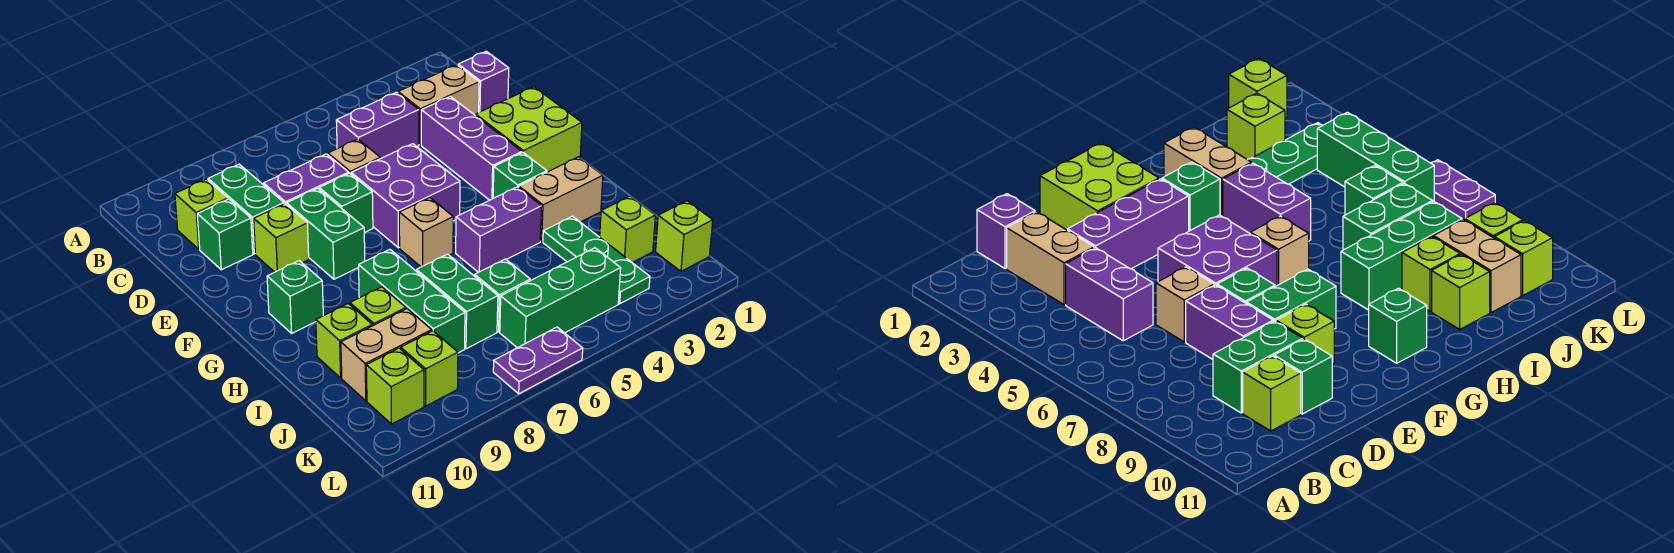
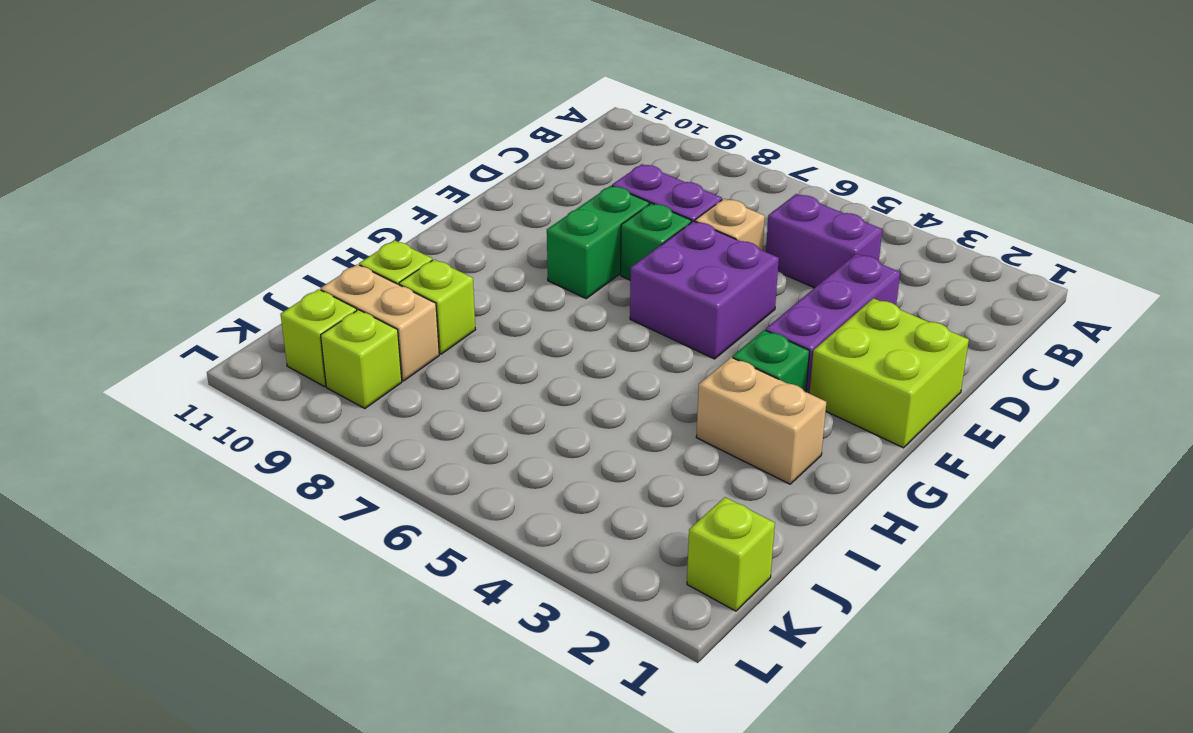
none -> purple brick C1 level 1
none -> tan brick C2:C3 level 1
none -> green brick C9:D9 level 1
none -> lime brick C10 level 1

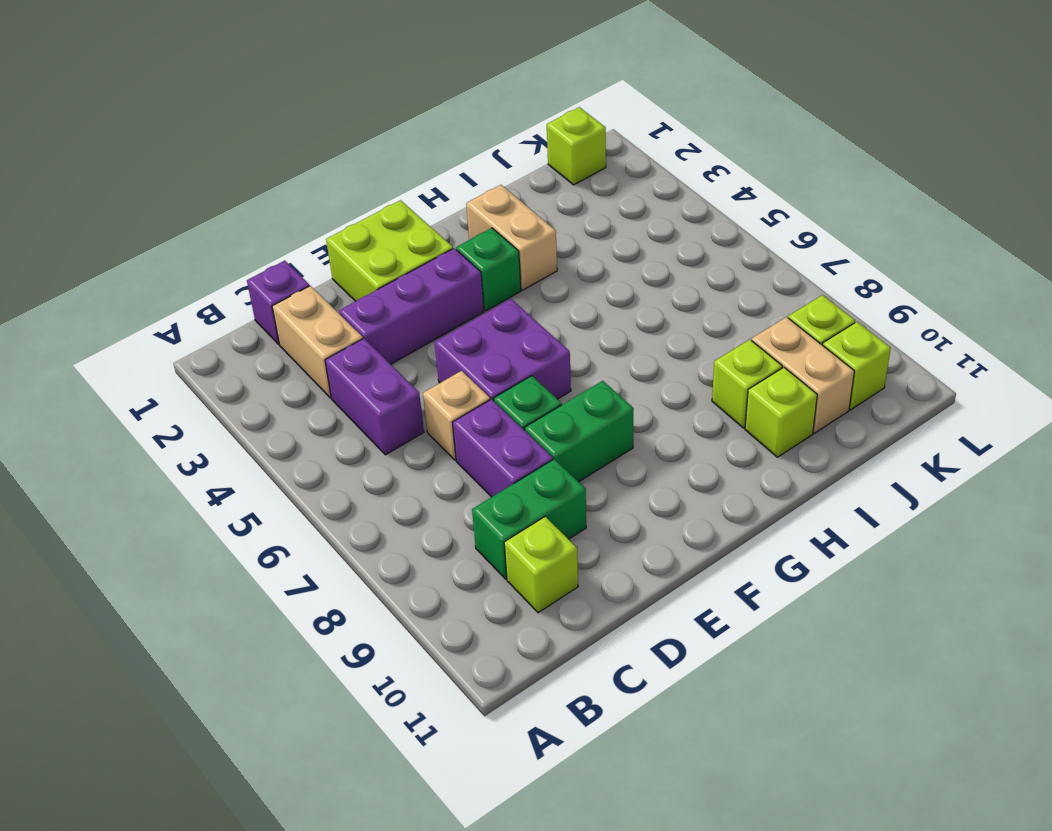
none -> green brick D10 level 1
none -> lime brick E9 level 1
none -> tan brick G6 level 1
none -> green brick G10 level 1

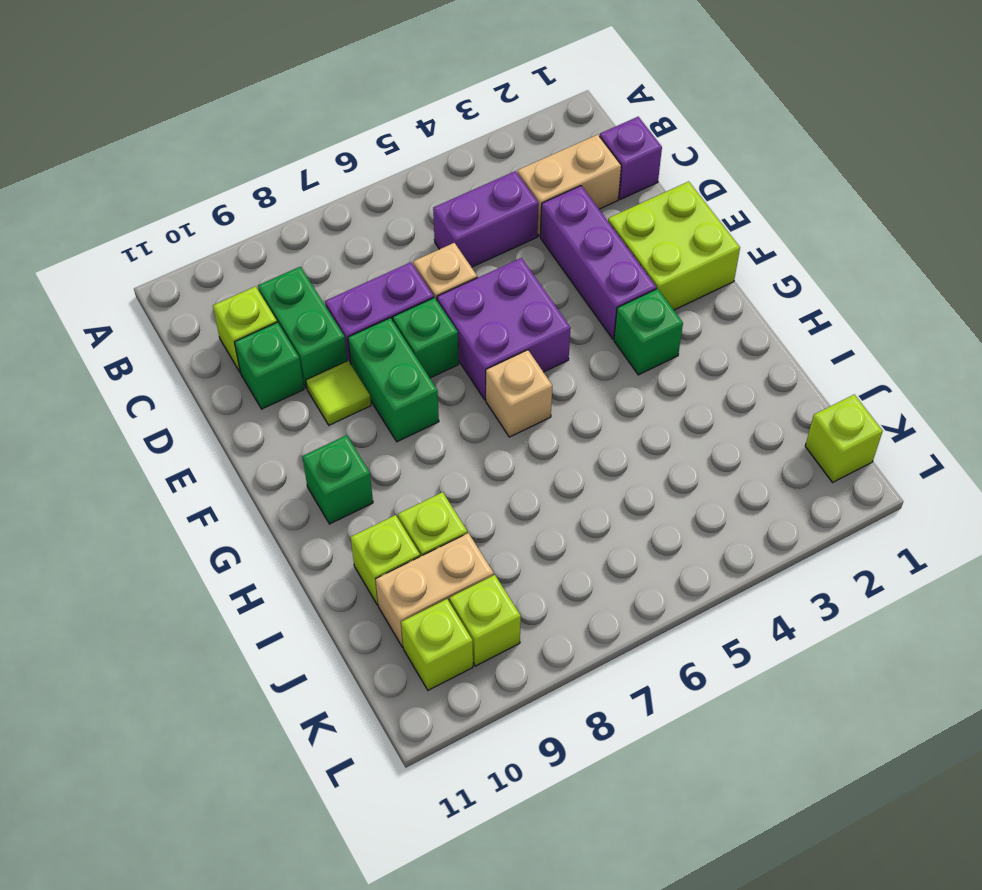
lime tile E9 level 1 -> lime brick E9 level 1
none -> tan brick H2:H3 level 1
none -> purple brick H4:H5 level 1
none -> green brick H8:J8 level 1
none -> green plate I3:K3 level 1

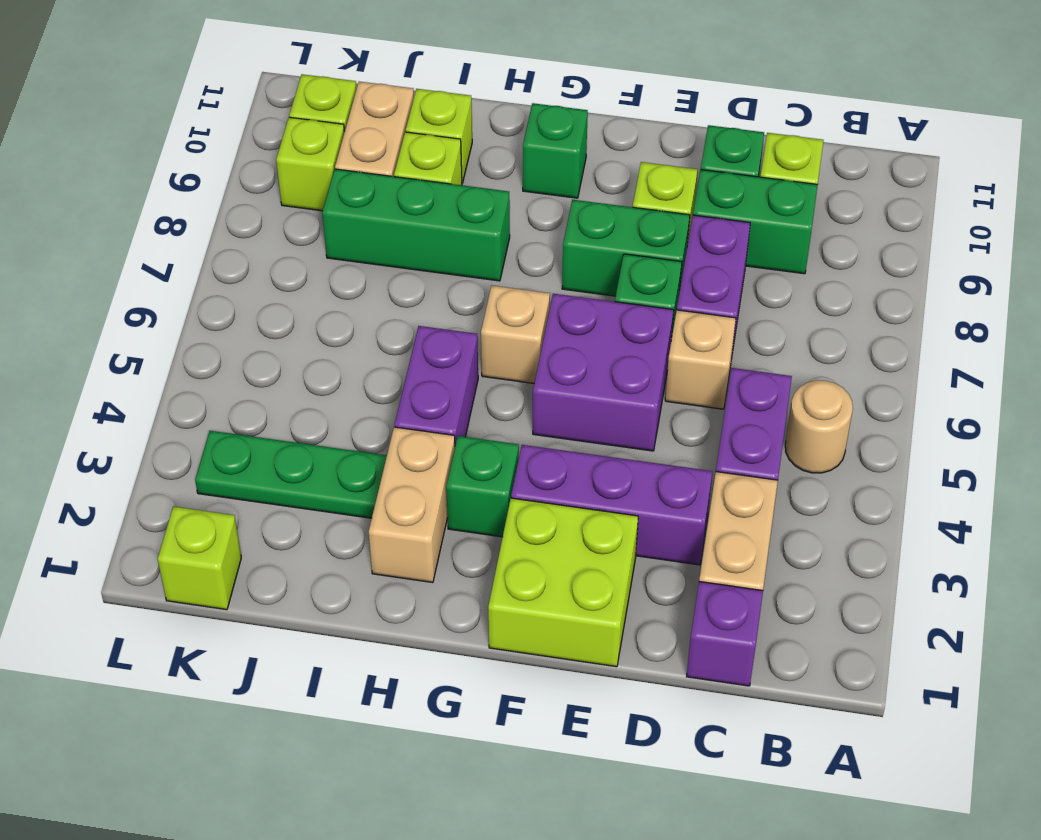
tan round brick B5 level 1 -> none
none -> green brick I7:J7 level 1
none -> lime brick J2 level 1
none -> green brick J6 level 1
none -> green brick K4:K6 level 1

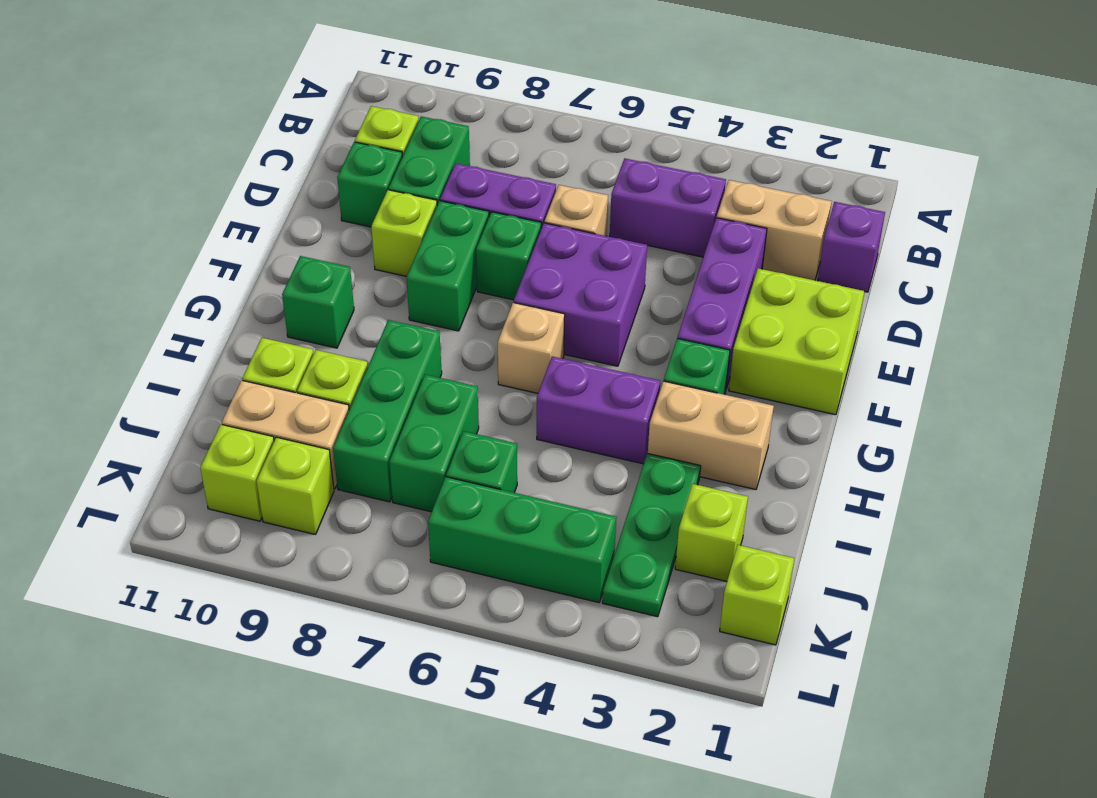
none -> purple plate L6:L7 level 1

